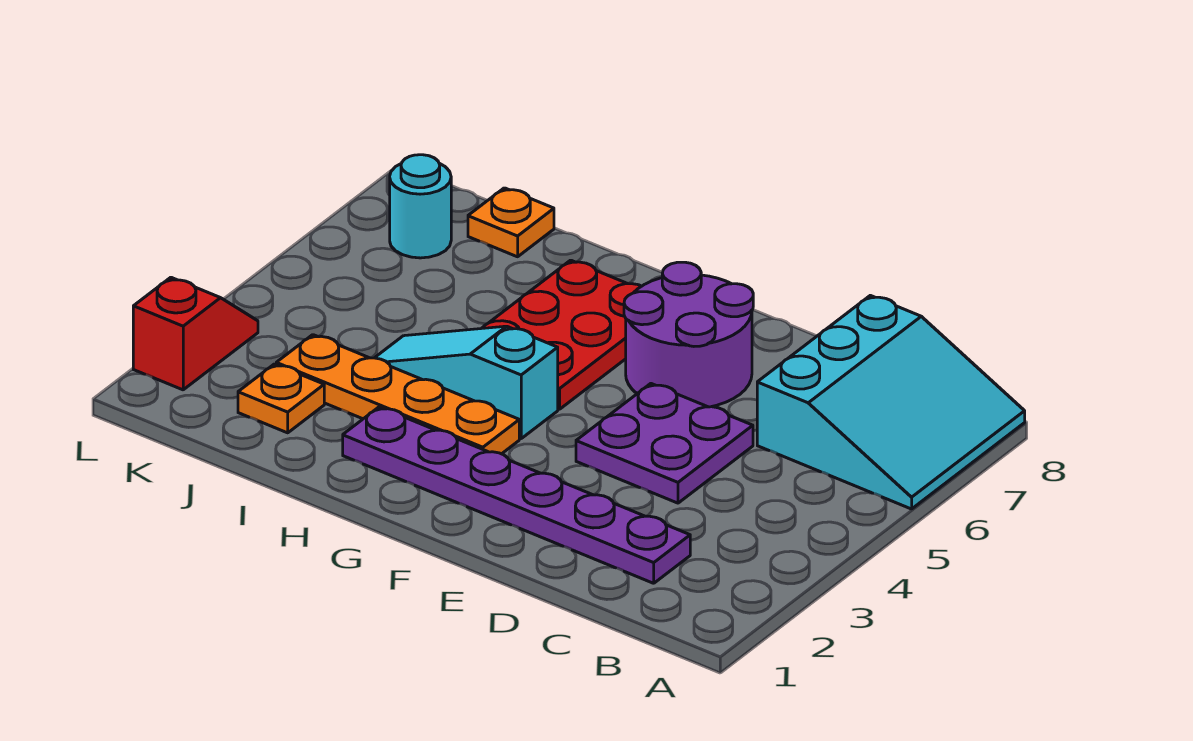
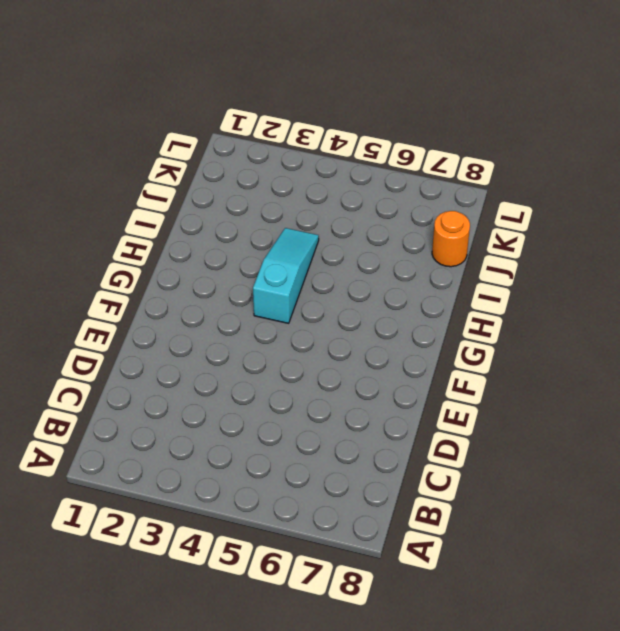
orange round brick J8 level 1 -> orange plate J8 level 1
none -> cyan slope A6:C8 level 1 top C
none -> purple plate C2:H2 level 1

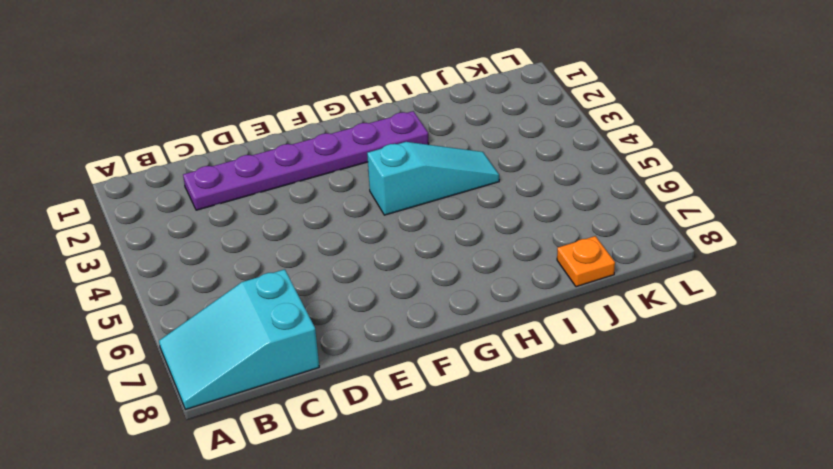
cyan slope A7:C8 level 1 top C -> cyan slope A6:C8 level 1 top C
none -> purple plate D4:E5 level 1
none -> purple round brick E6:F7 level 1

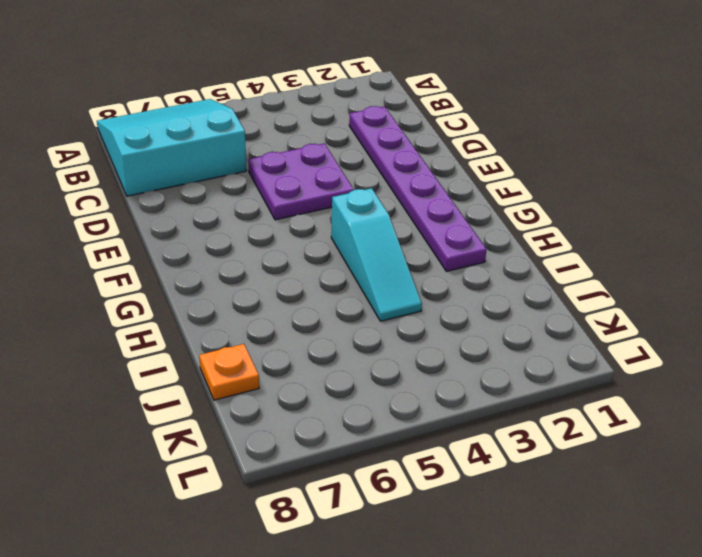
none -> purple round brick E6:F7 level 1
none -> orange plate G3:J3 level 1

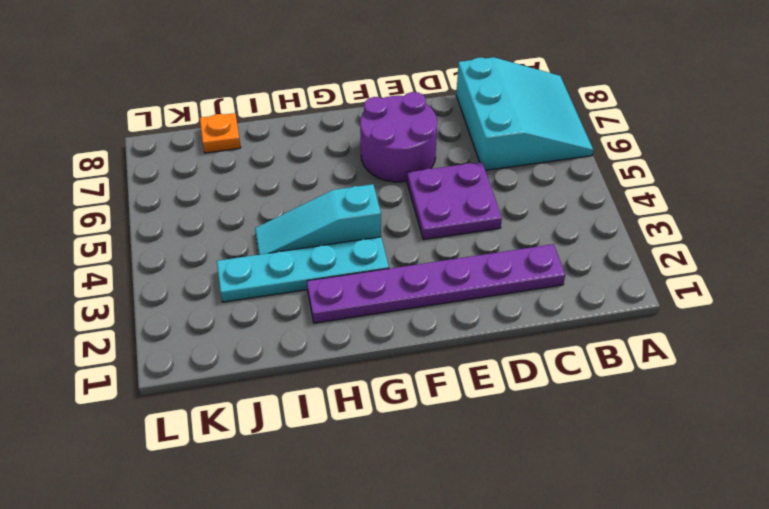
cyan plate G3:J3 level 1 -> orange plate G3:J3 level 1
none -> red plate G5:H7 level 1
none -> orange plate J2 level 1

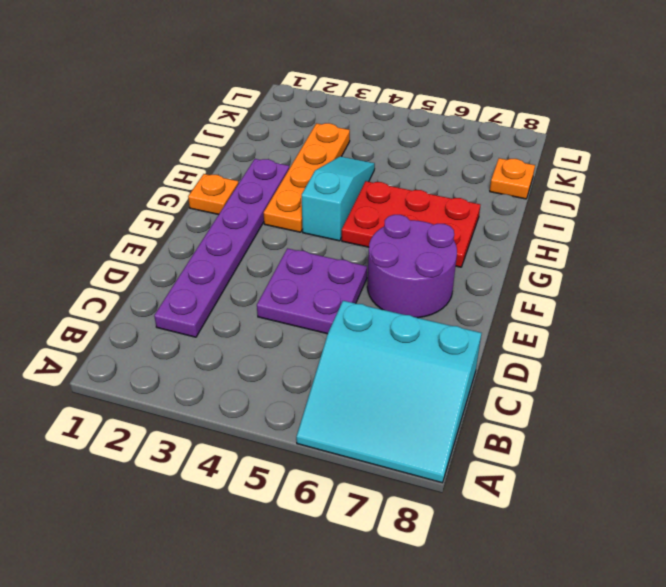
orange plate G1 level 1 -> orange plate J2 level 1
none -> cyan round brick K7 level 1
none -> red slope L2:L3 level 1 top 2

